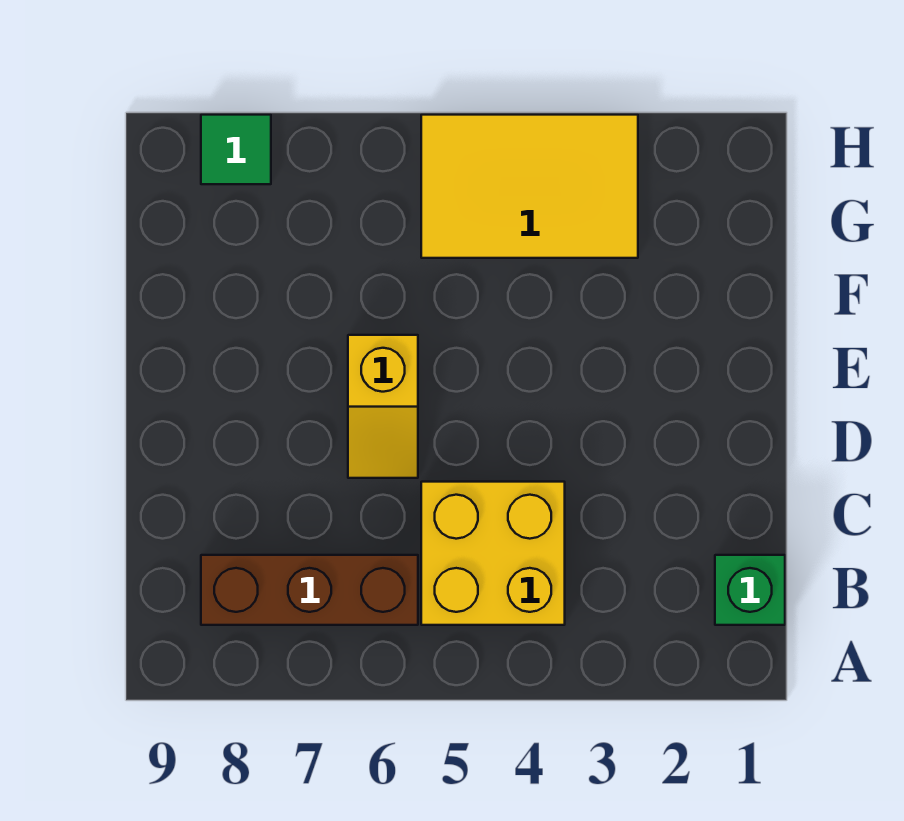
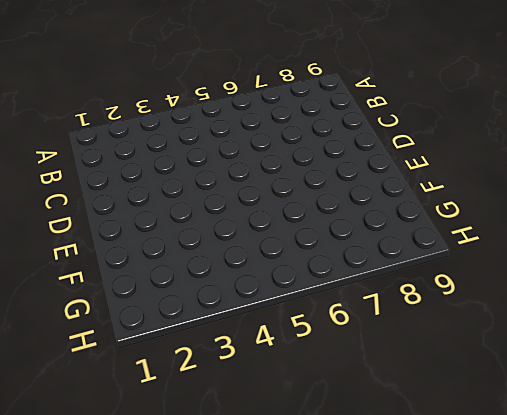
none -> green brick B1 level 1
none -> yellow brick B4:C5 level 1

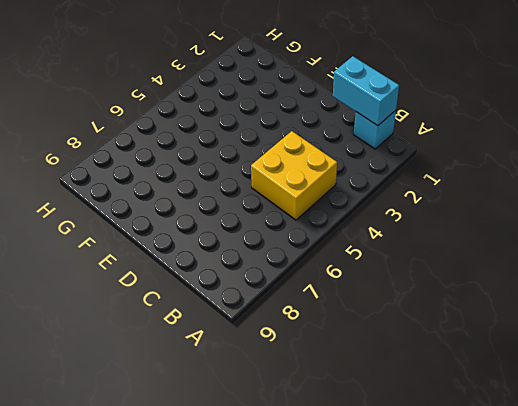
cyan brick B1 level 1 -> green brick B1 level 1
cyan brick B1:C1 level 2 -> none
none -> brown brick B6:B8 level 1
none -> yellow slope D6:E6 level 1 top E

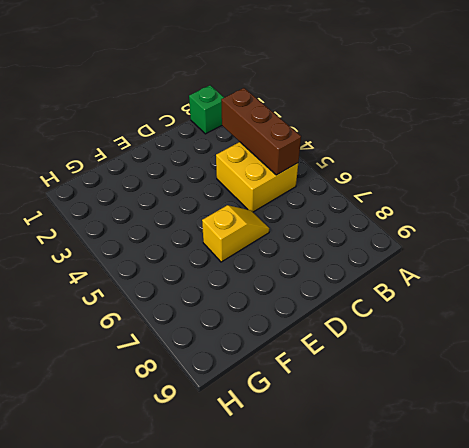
brown brick B3:B5 level 2 -> brown brick B6:B8 level 1
none -> yellow tile G3:H5 level 1
none -> green tile H8 level 1

